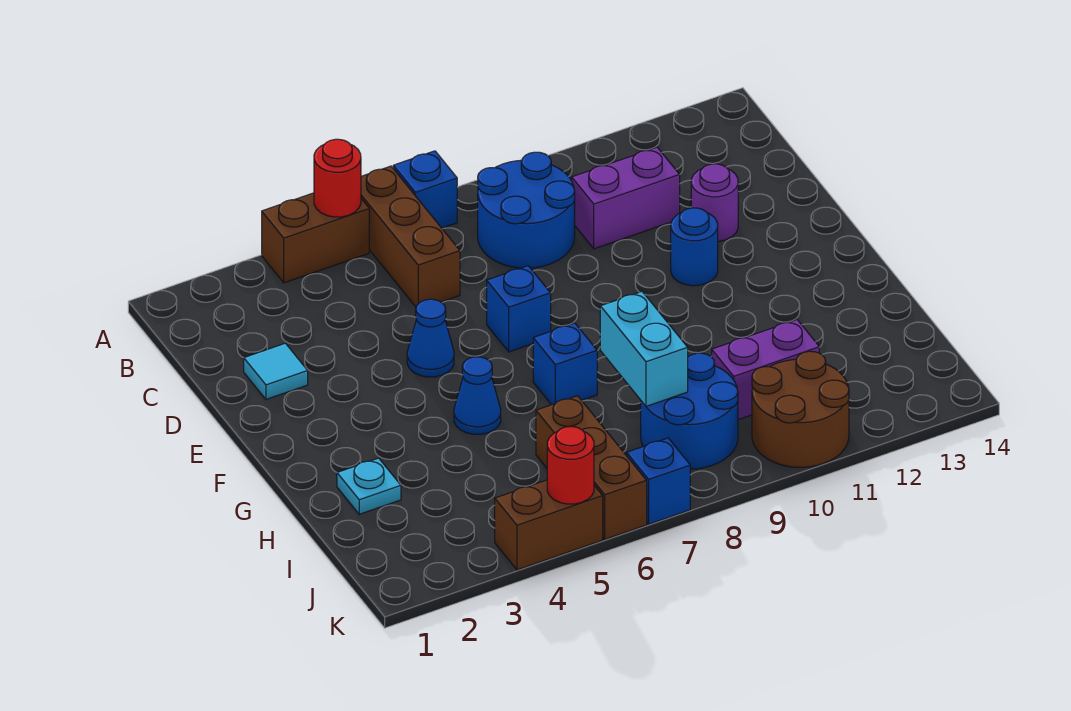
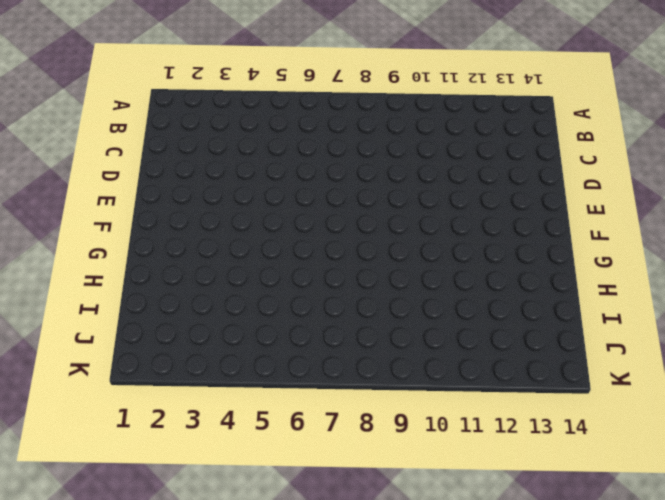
none -> brown brick A4:A5 level 1
none -> brown brick A6:C6 level 1
none -> blue brick A7 level 1

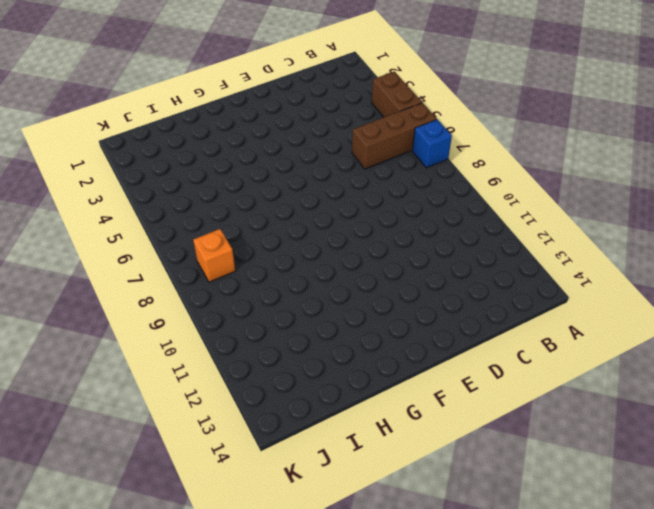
orange brick J8 level 1 -> blue round brick I8:J9 level 1
none -> blue round brick B8:C9 level 1
none -> purple brick C10:C11 level 1
none -> cyan tile D2 level 1

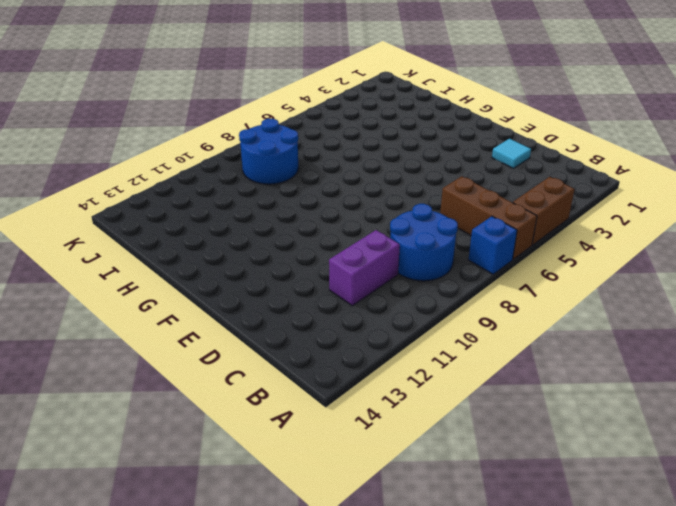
none -> purple round brick D12 level 1
none -> blue cone E5 level 1
none -> blue brick E7 level 1

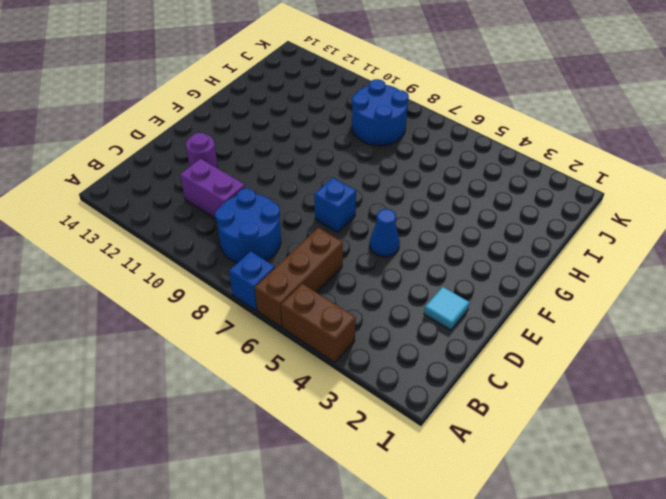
none -> blue round brick E11 level 1
none -> blue cone G5 level 1
none -> blue brick G7 level 1

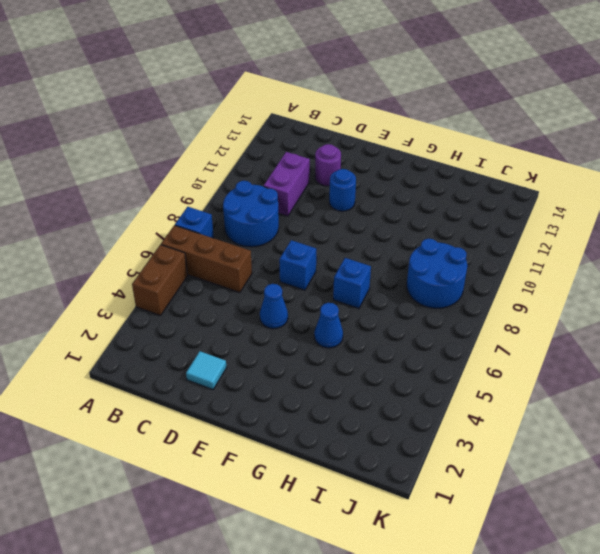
none -> cyan plate H2 level 1
none -> brown brick I6:K6 level 1
none -> purple brick I10:I11 level 1

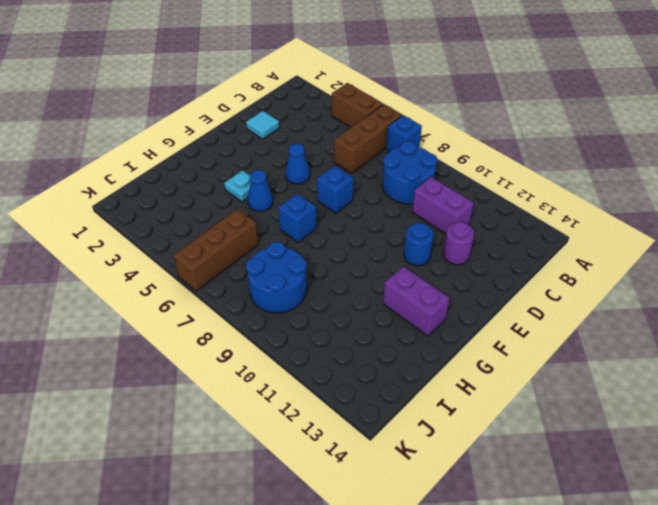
cyan plate G4 level 1 -> cyan plate H2 level 1
purple brick G12:G13 level 1 -> purple brick I10:I11 level 1
none -> brown round brick J10:K11 level 1
none -> brown brick K4:K5 level 1
none -> blue brick K7 level 1

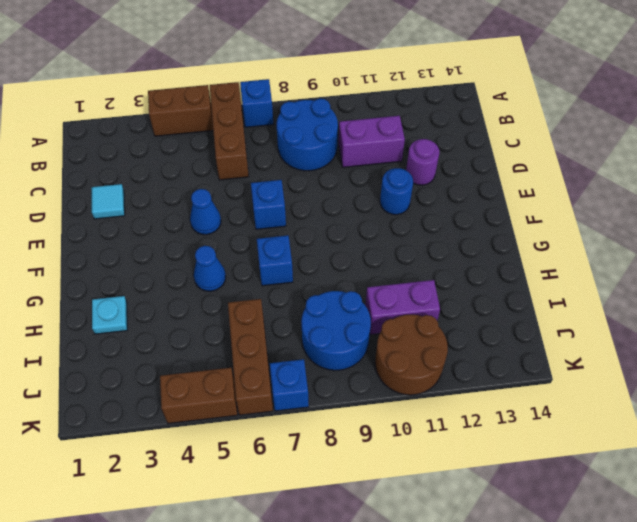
none -> red round brick A5 level 2
none -> cyan brick H8:I8 level 2
none -> red round brick K5 level 2

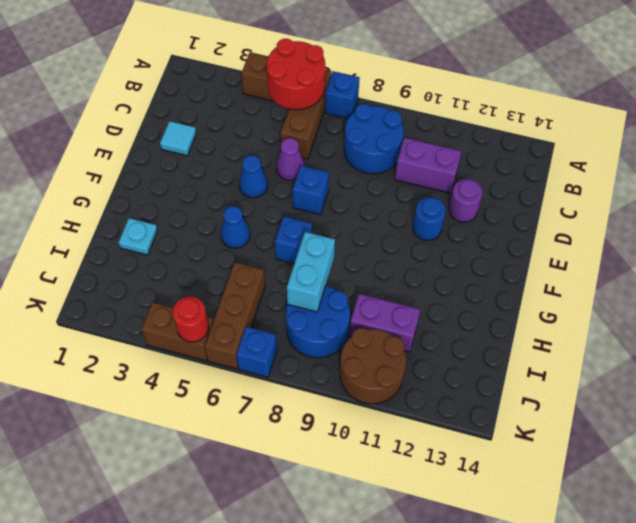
red round brick A5:B6 level 2 -> red round brick A5 level 2
purple cone D6 level 1 -> none

